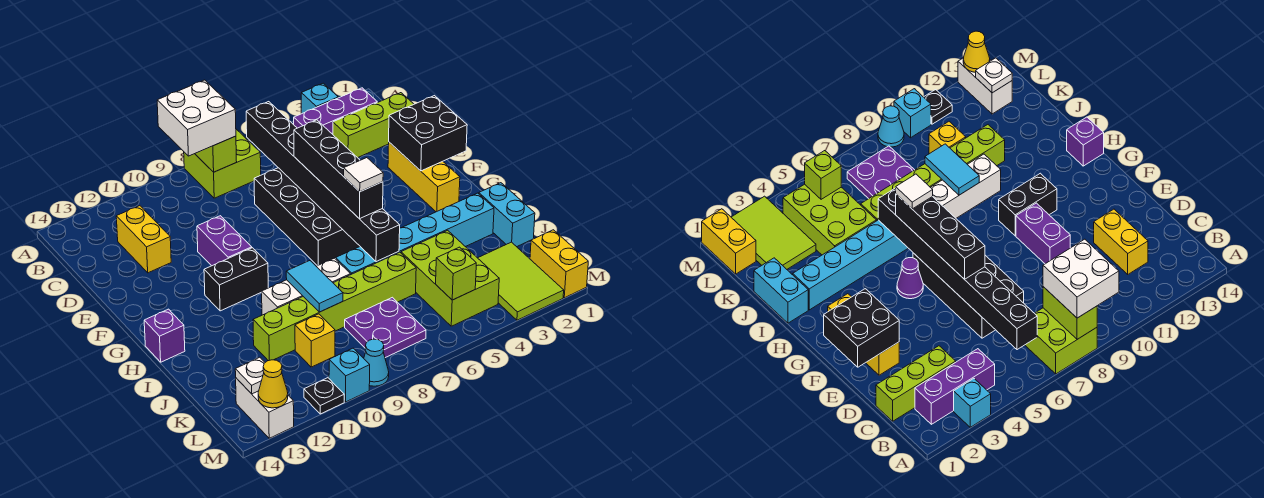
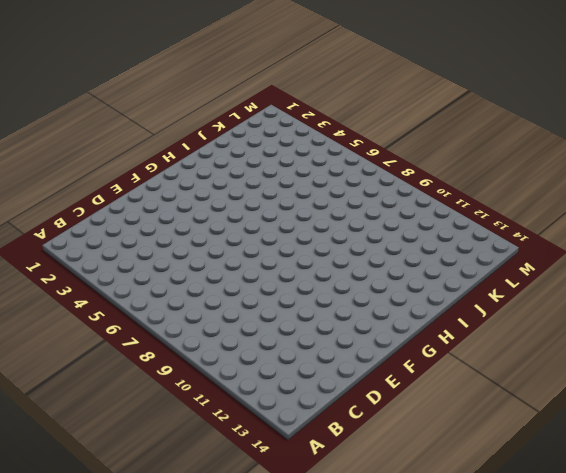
none -> cyan brick A3 level 1
none -> lime brick A7:B8 level 1
none -> purple brick B2:B4 level 1
none -> lime brick C1:C3 level 1

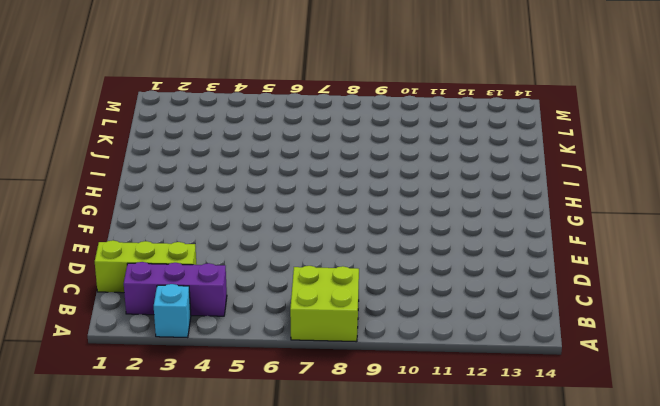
none -> yellow brick C12:D12 level 1
none -> black brick D6:G7 level 1
none -> yellow brick E2:G2 level 1
none -> purple brick E10:F10 level 1

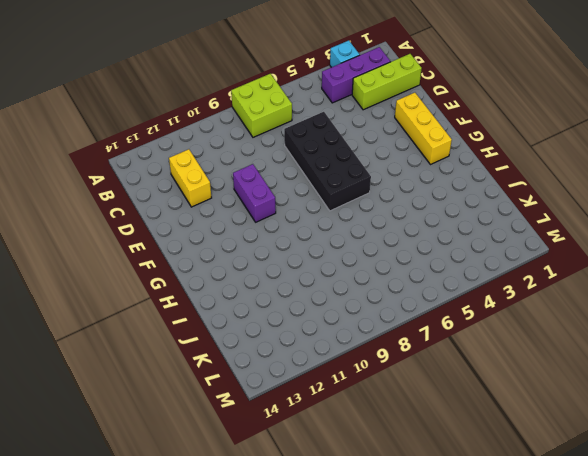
none -> purple cone G5 level 1
none -> black brick G10:G11 level 1
none -> purple brick H14 level 1
none -> cyan brick I1:J1 level 1

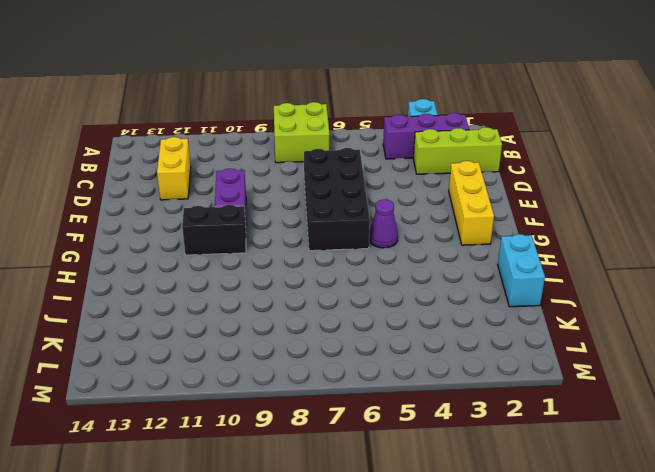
none -> purple brick H14 level 1
none -> cyan brick I2:I7 level 1
none -> white brick I8:I10 level 1
none -> lime brick J4:L5 level 1

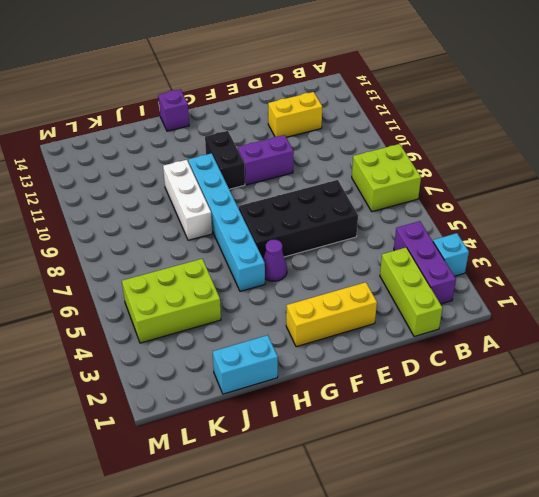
cyan brick H5:H10 level 1 -> cyan brick I2:I7 level 1
none -> lime brick J6:J11 level 1
none -> lime tile K2:M3 level 1
none -> purple plate K7:L8 level 1
none -> yellow brick K10 level 1

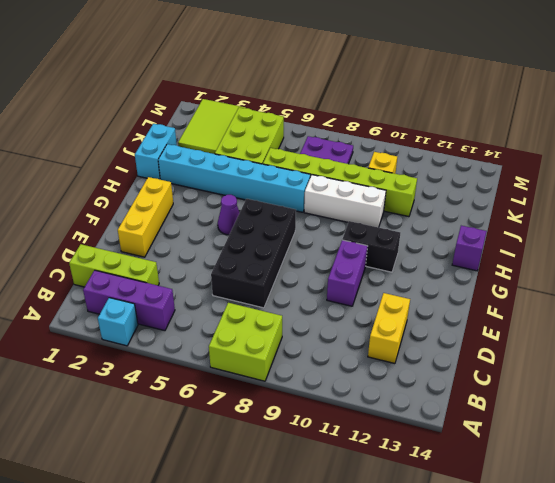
none -> yellow brick L1:M1 level 1
none -> white brick L13:M13 level 1
none -> cyan cone M9 level 1
none -> cyan brick M10 level 1

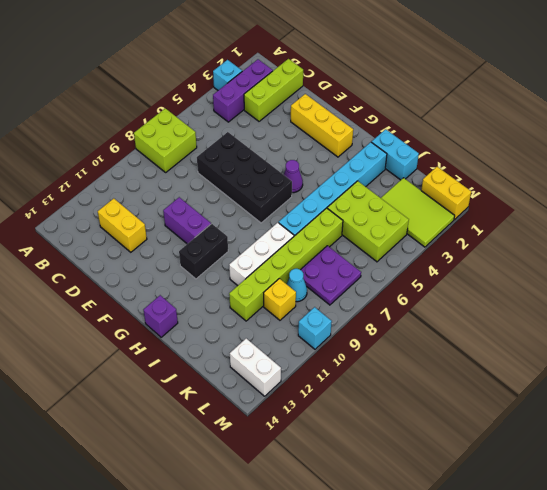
cyan cone K9 level 1 -> cyan cone M9 level 1
none -> black plate M11 level 1
none -> lime brick A8:B8 level 2
none -> black brick B6:I6 level 2
none -> black brick E1:F2 level 2

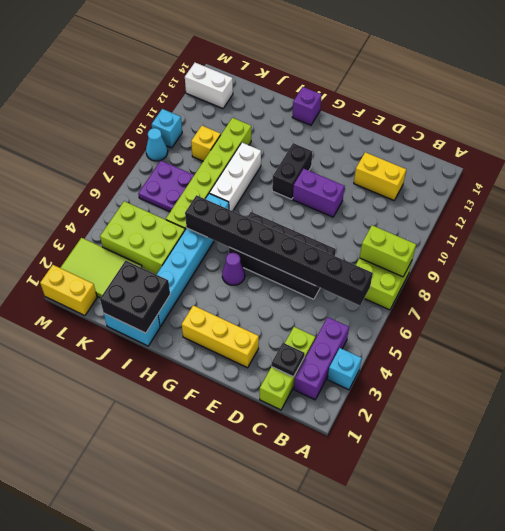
black plate C2 level 2 -> black plate M11 level 1
black brick I1:J2 level 2 -> black brick E1:F2 level 2
none -> cyan tile I9:J9 level 2
none -> lime brick L5 level 2
none -> white plate L13 level 2
none -> yellow cone M13 level 2

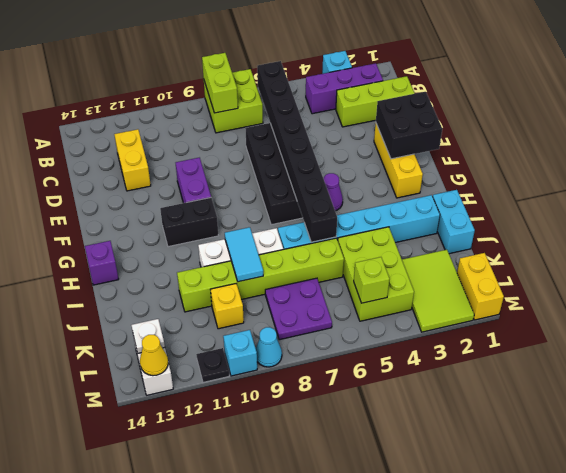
none -> white brick A8:B9 level 3
none -> black brick E6:H6 level 3
none -> white tile H6 level 4

